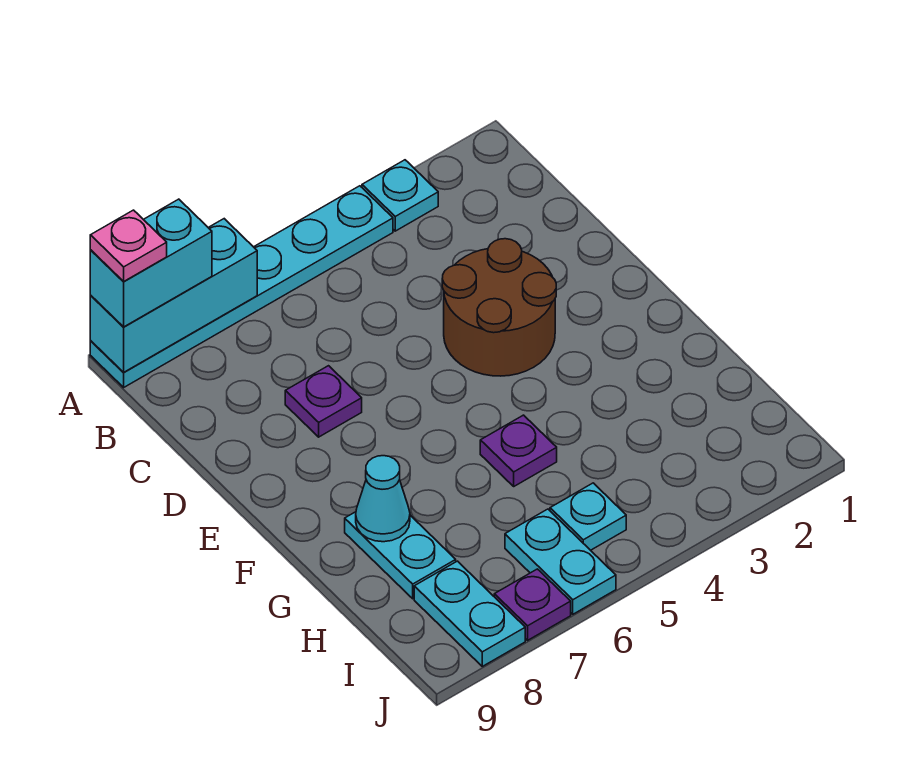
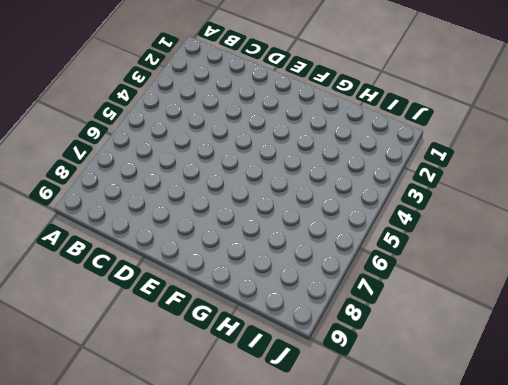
none -> cyan plate A3 level 1
none -> cyan plate A4:A9 level 1
none -> brown round brick D3:E4 level 1

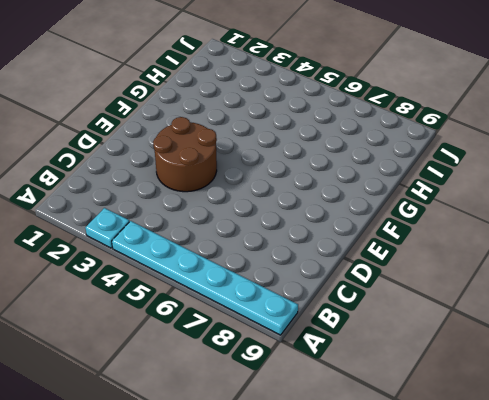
none -> purple plate D7 level 1
none -> purple plate G5 level 1
none -> cyan plate G8:H8 level 1

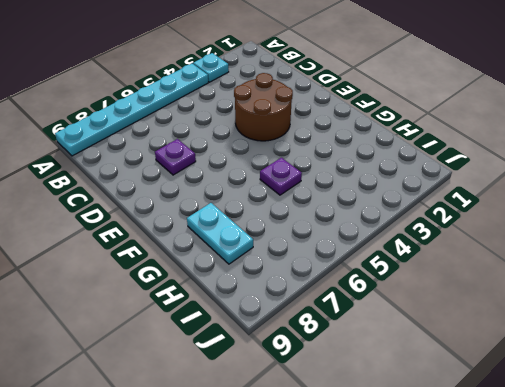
none -> cyan plate I5 level 1
none -> cyan plate I6:J6 level 1
none -> cyan plate I8:J8 level 1

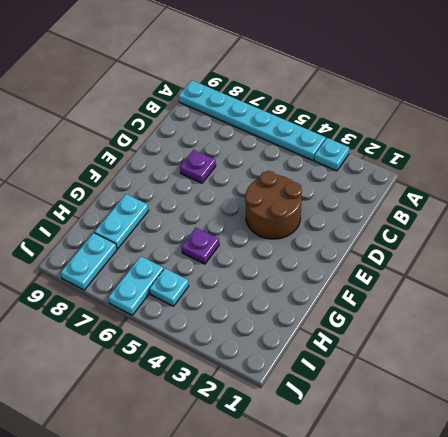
none -> purple plate J7 level 1
none -> cyan brick A7:A9 level 2
none -> cyan cone G8 level 2

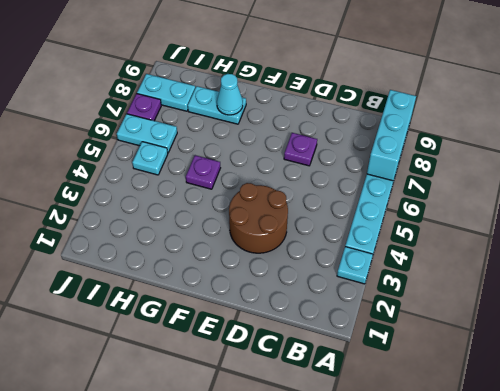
none -> cyan brick A8:A9 level 3
none -> pink plate A9 level 4

